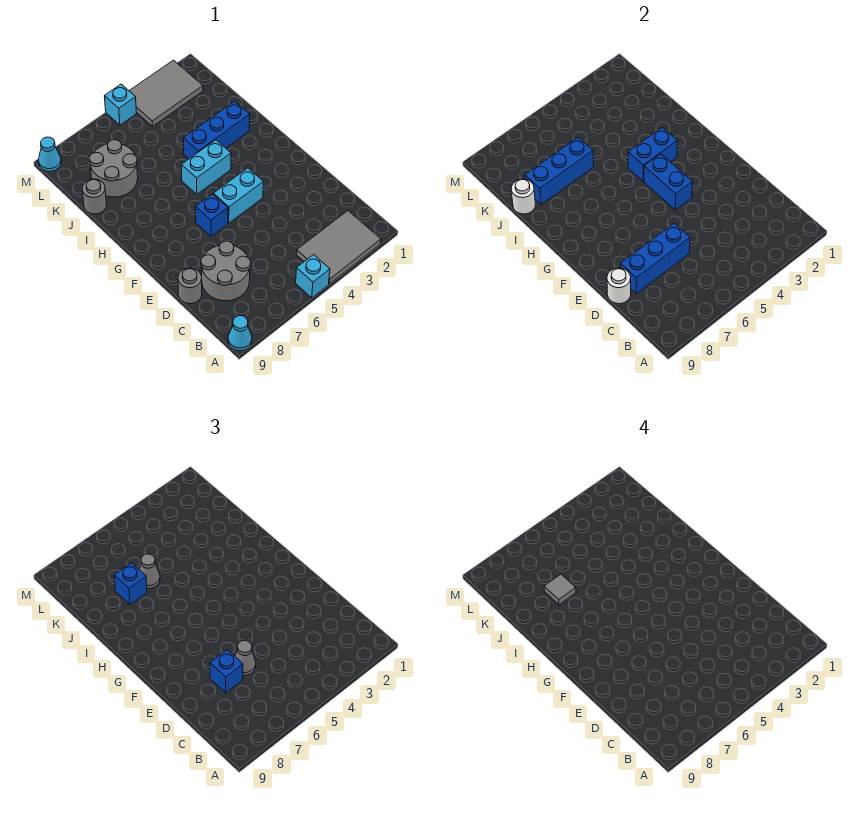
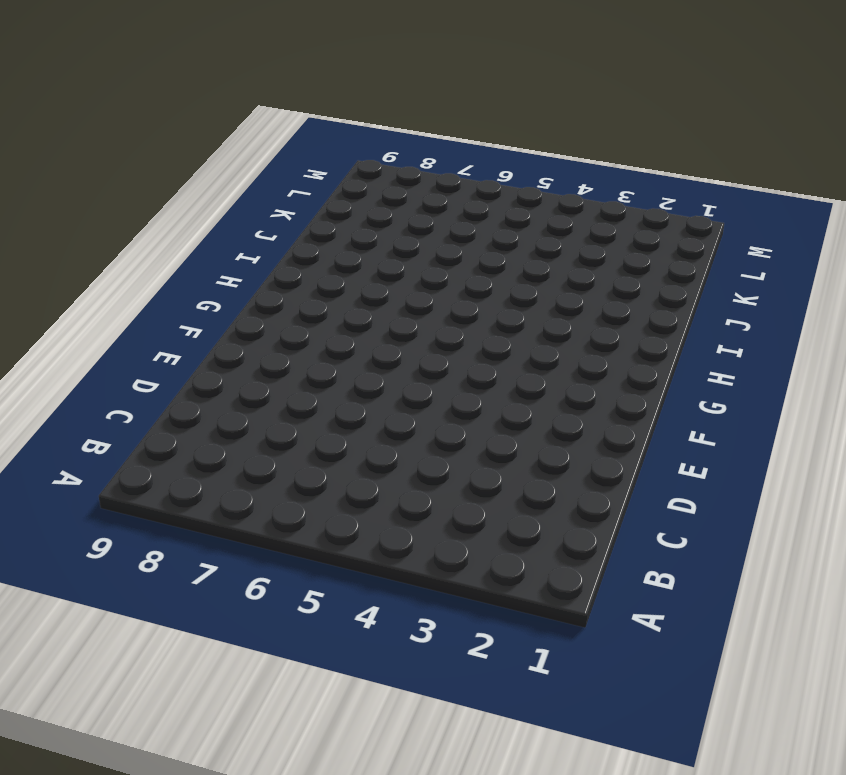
none -> grey tile A2:B4 level 1
none -> cyan brick A5 level 1
none -> cyan cone A9 level 1

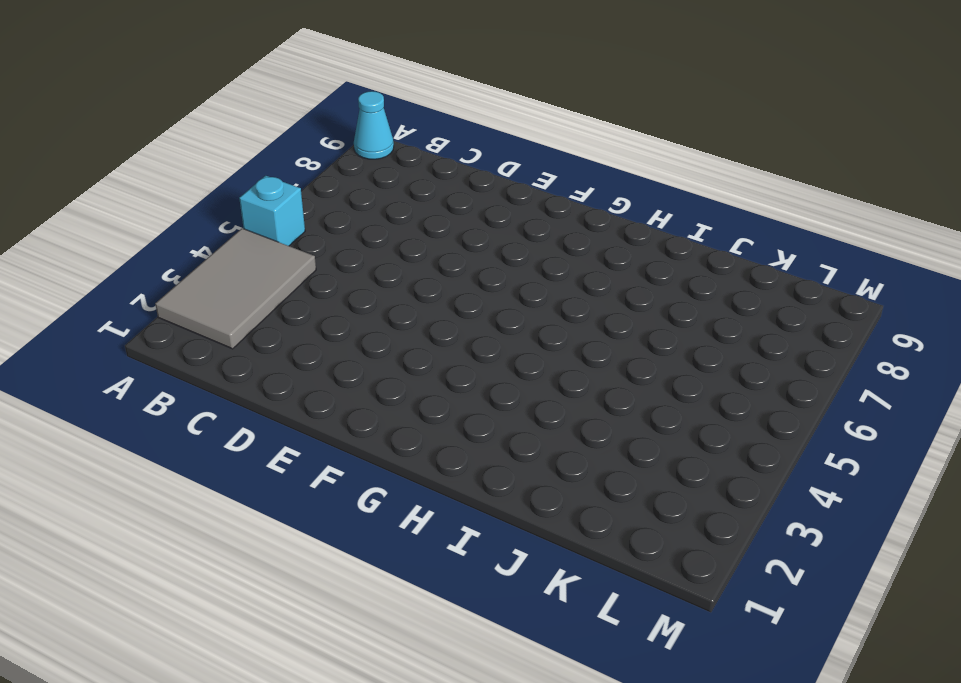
none -> grey round brick C7:D8 level 1
none -> grey round brick D9 level 1
none -> cyan brick F4:F5 level 1

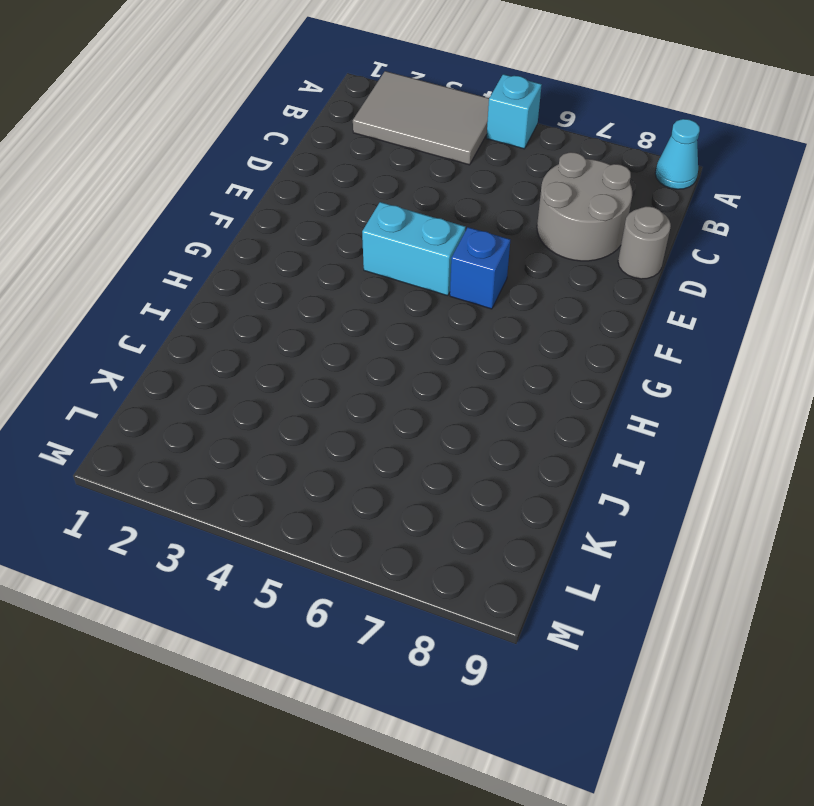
none -> cyan brick H4:H5 level 1
none -> blue brick I2:I4 level 1
none -> grey round brick J7:K8 level 1

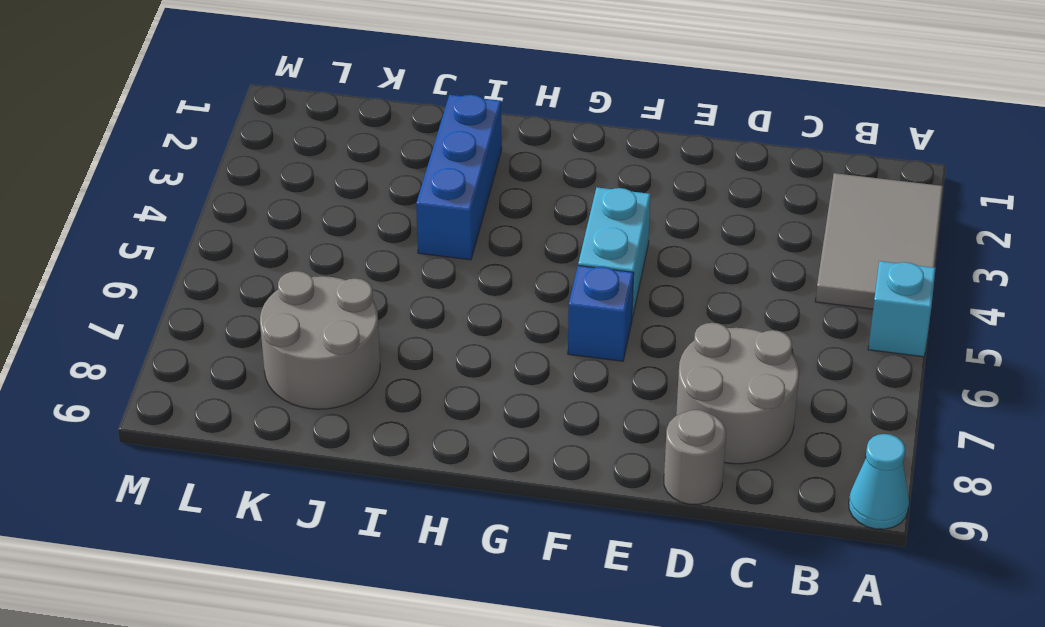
none -> cyan brick H4:H5 level 1
none -> grey round brick J9 level 1
none -> grey tile L2:M4 level 1

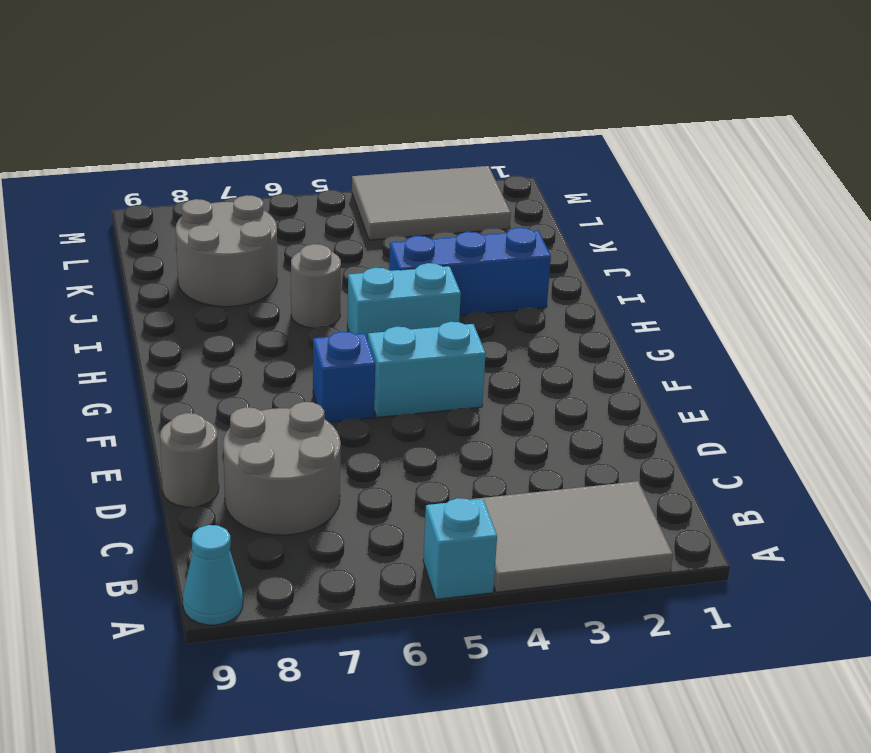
grey round brick I6 level 1 -> grey round brick J9 level 1
none -> cyan brick M5 level 1
none -> cyan cone M9 level 1
none -> blue brick D6:D8 level 2

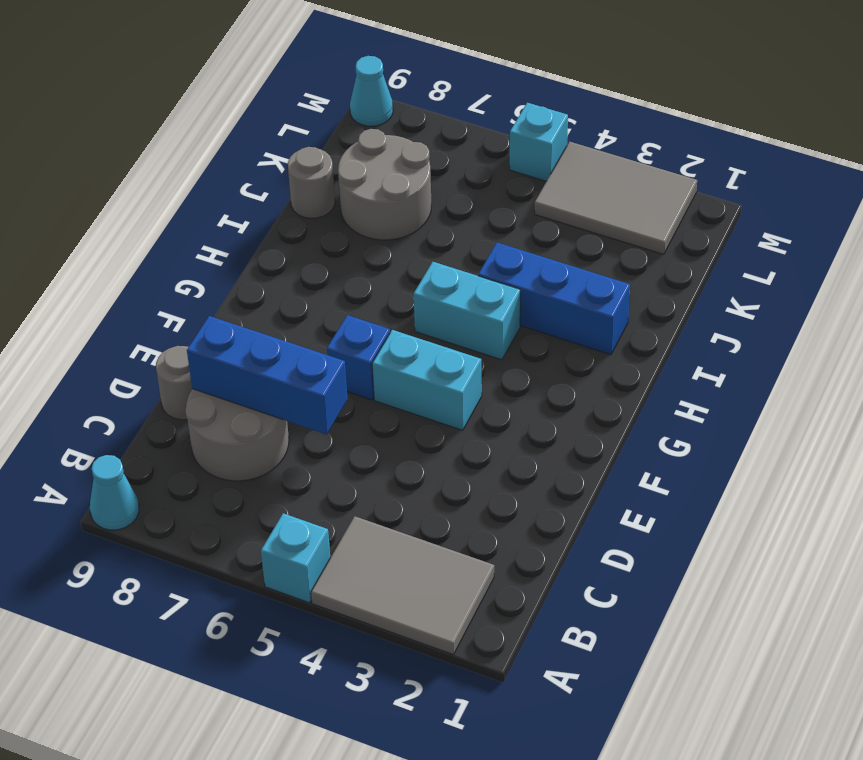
none -> white round brick D9 level 2
none -> blue brick F4:G4 level 2
none -> blue brick H3:H4 level 2

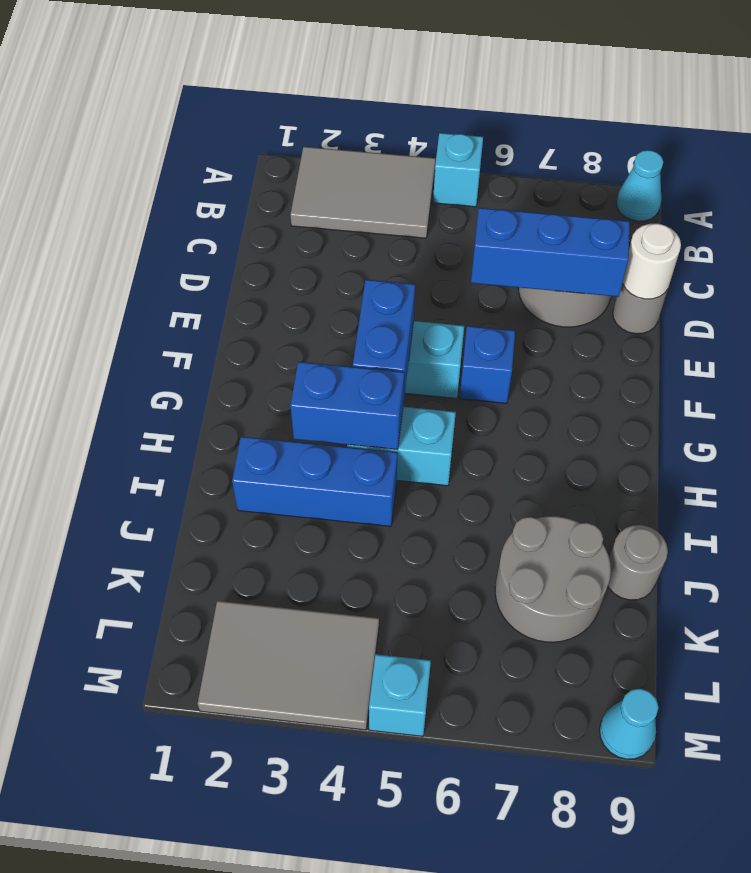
none -> blue brick J6:J8 level 2
none -> white round brick J9 level 2
none -> grey cone D6 level 3

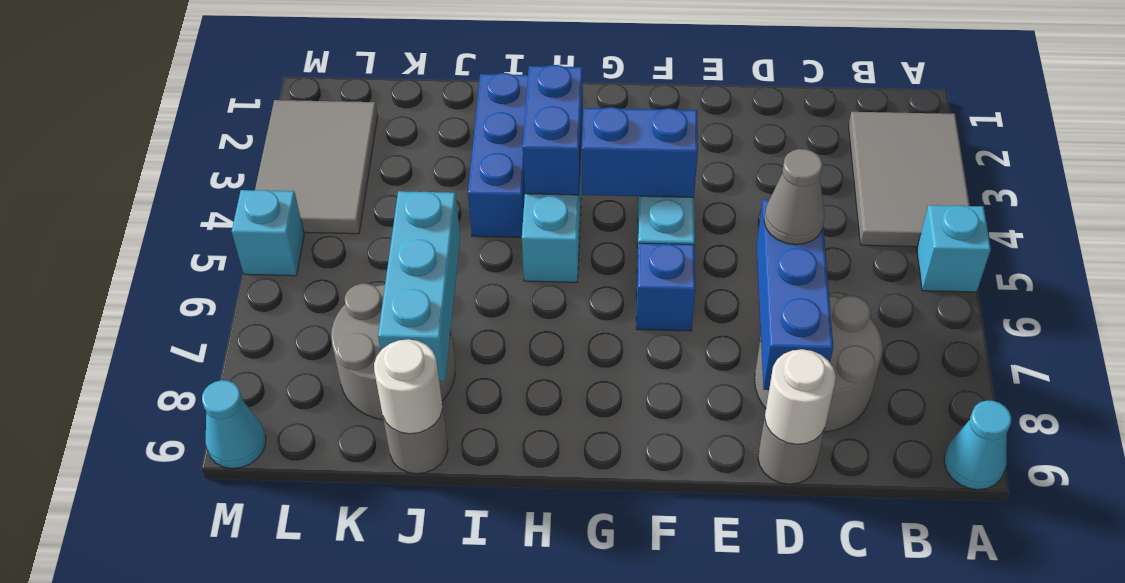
cyan brick J6:J8 level 2 -> blue brick J6:J8 level 2
none -> blue brick D7 level 3
none -> grey cone J6 level 3
none -> blue brick J7 level 3

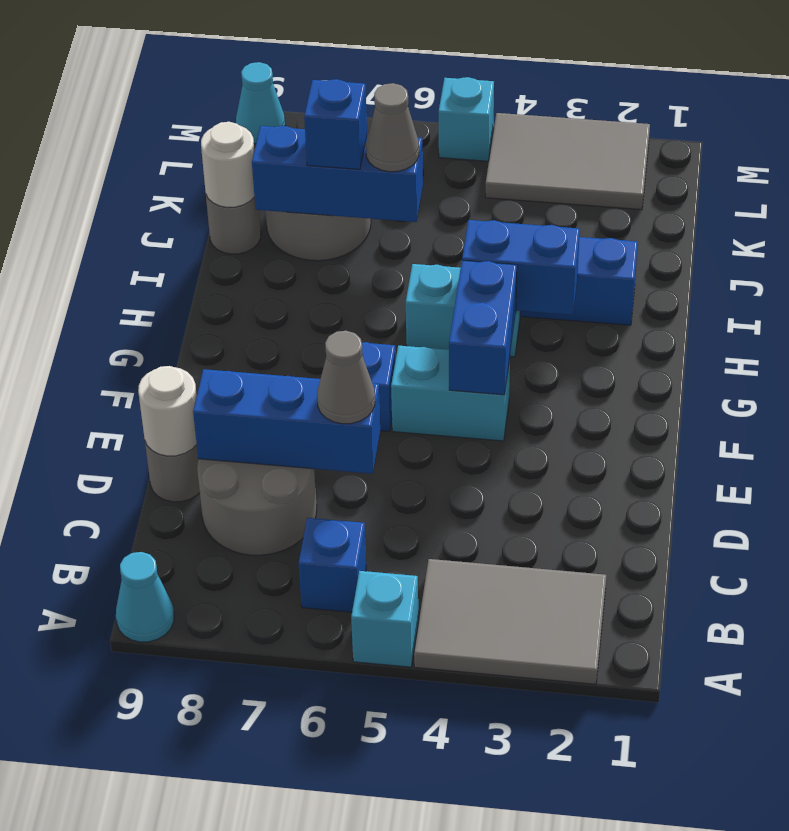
blue brick B6 level 1 -> blue brick D7 level 3
none -> grey tile J7 level 4

